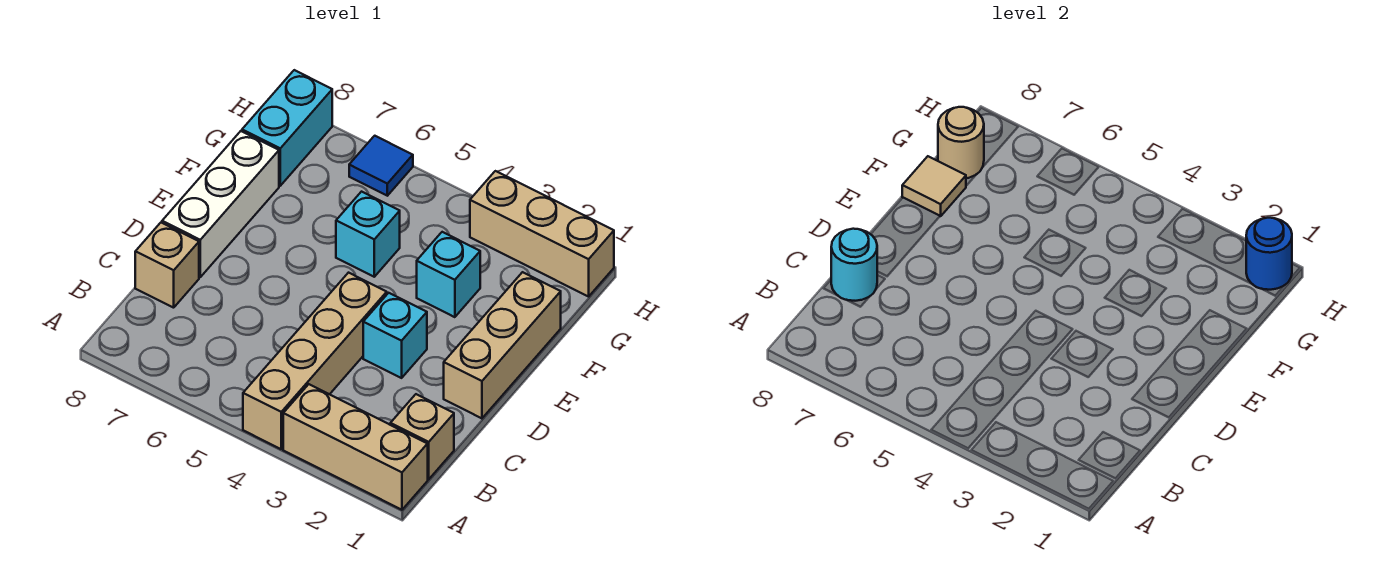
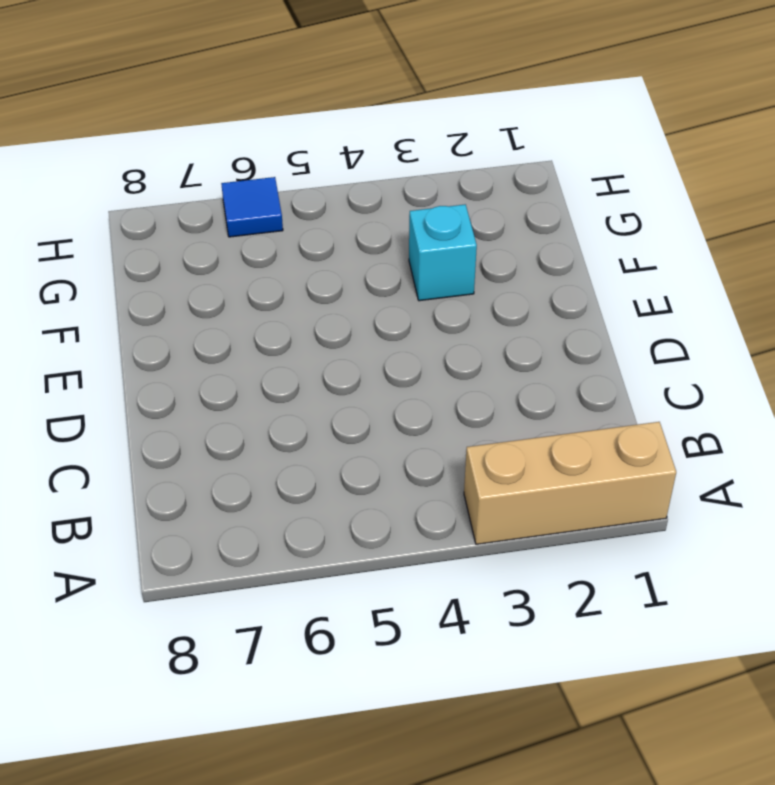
none -> tan brick A4:D4 level 1
none -> tan brick B1 level 1
none -> tan brick C8 level 1

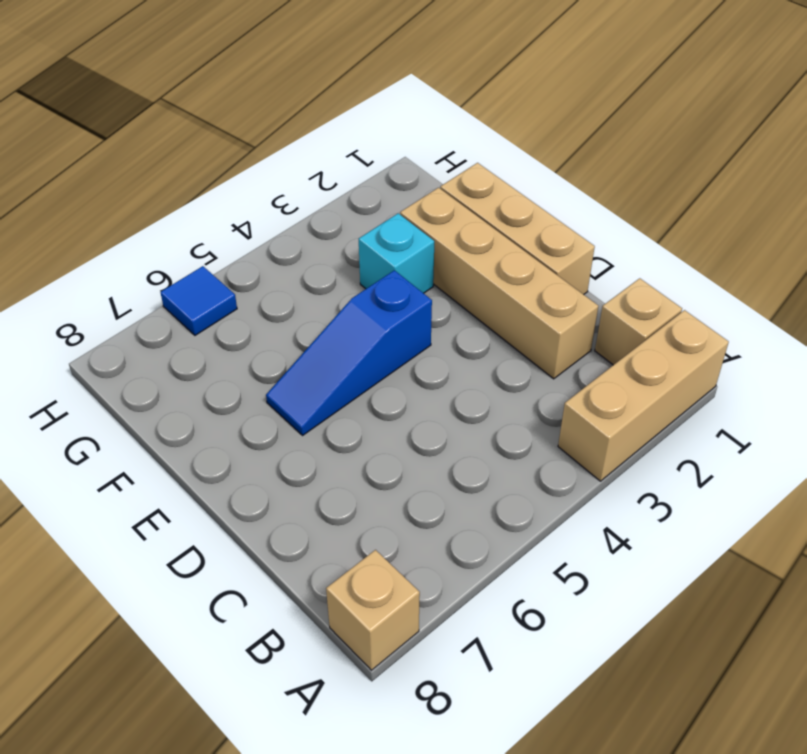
tan brick A8 level 1 -> tan brick C8 level 1
tan brick C2:F2 level 1 -> tan brick A4:D4 level 1
blue slope E4:E6 level 1 top 4 -> none
none -> cyan brick D3 level 1
none -> white brick D8:F8 level 1
none -> cyan brick F5 level 1

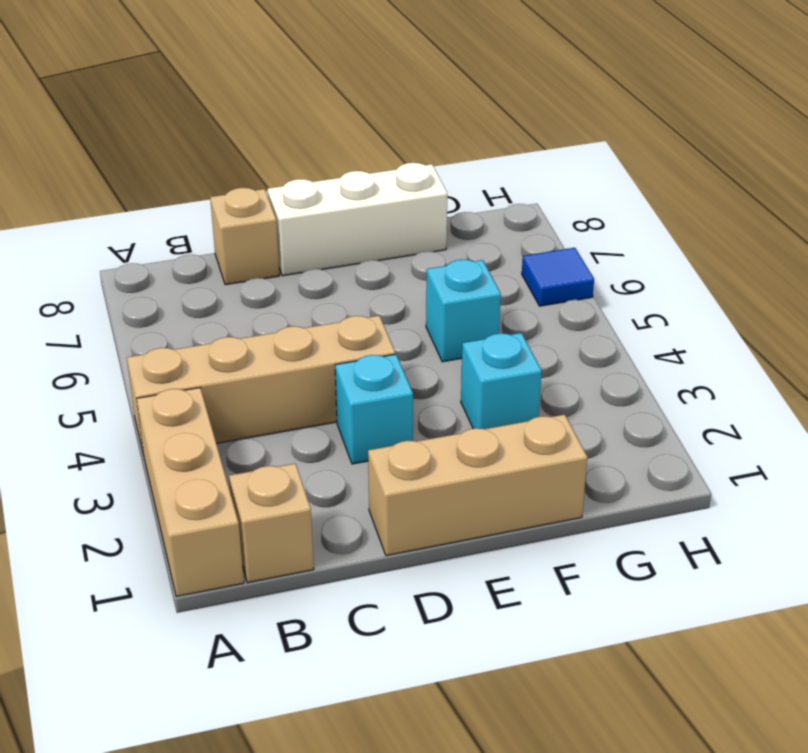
none -> cyan brick G8:H8 level 1
none -> tan brick H1:H3 level 1
none -> cyan round brick C8 level 2

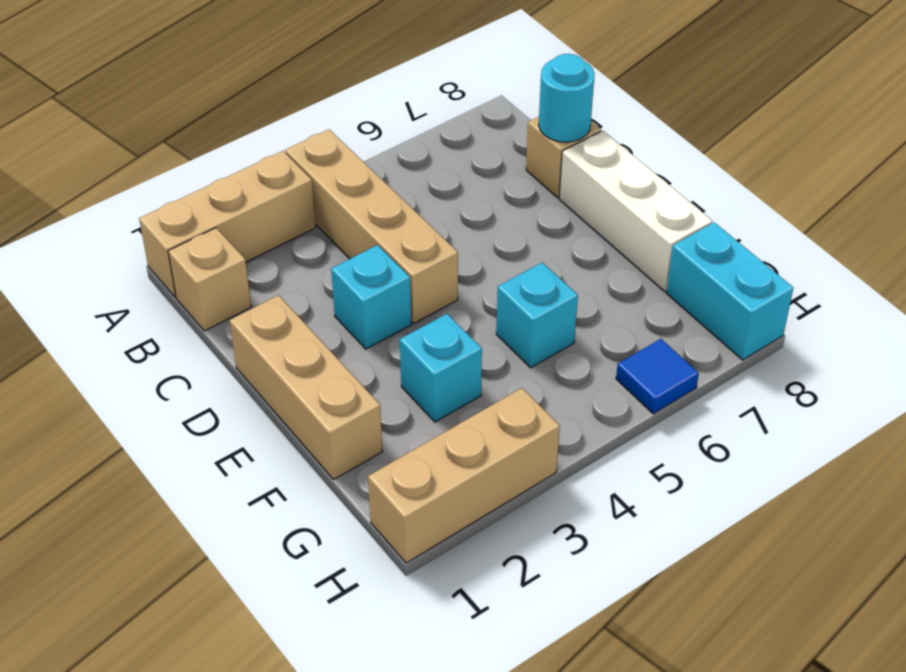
none -> tan tile F8 level 2
none -> tan round brick G8 level 2
none -> blue round brick H1 level 2

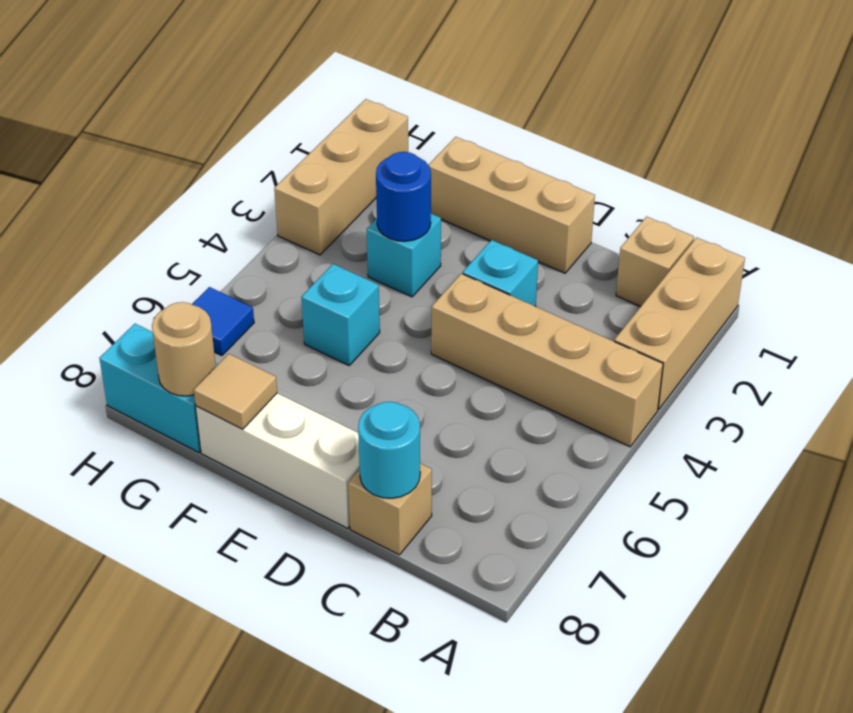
blue round brick F3 level 2 -> blue round brick H1 level 2

